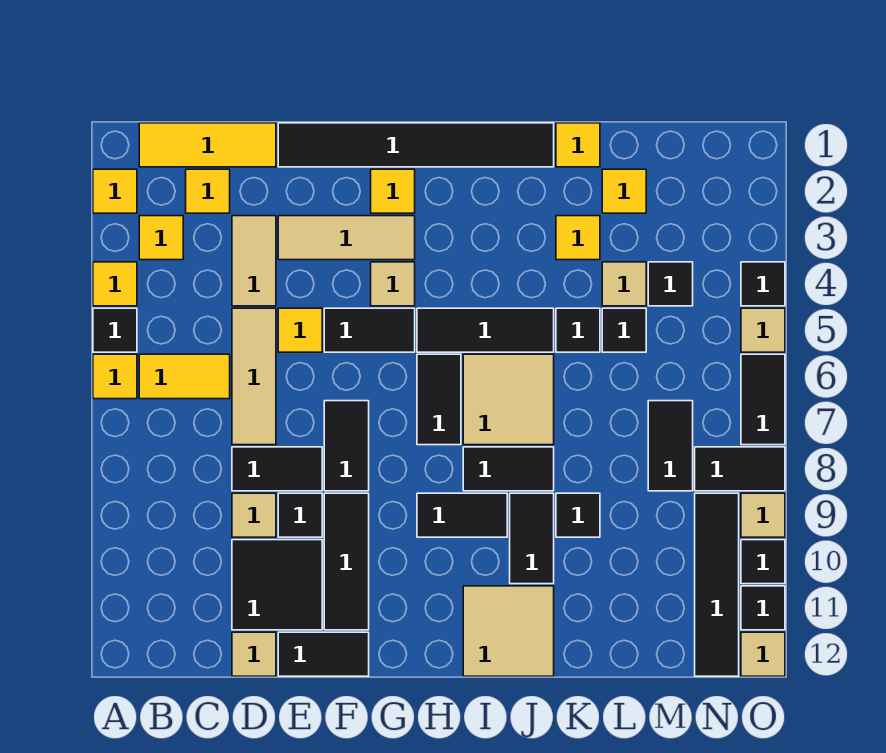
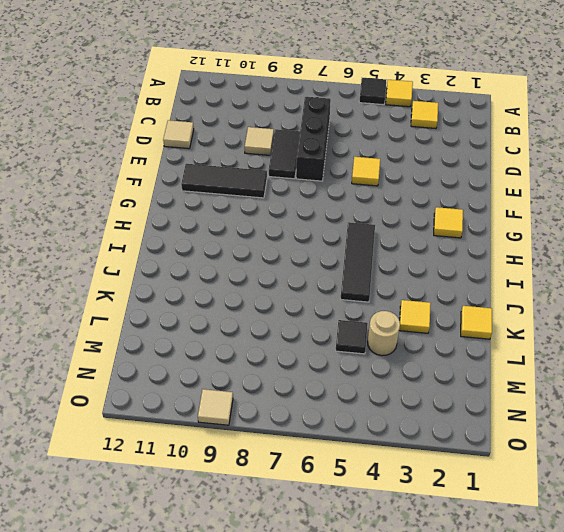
black brick C7:E7 level 1 -> tan tile D5:D7 level 1
tan round brick L4 level 1 -> tan tile L4 level 1
none -> yellow tile A2 level 1
none -> yellow tile A6 level 1
none -> yellow tile B1:D1 level 1
none -> yellow tile B6:C6 level 1

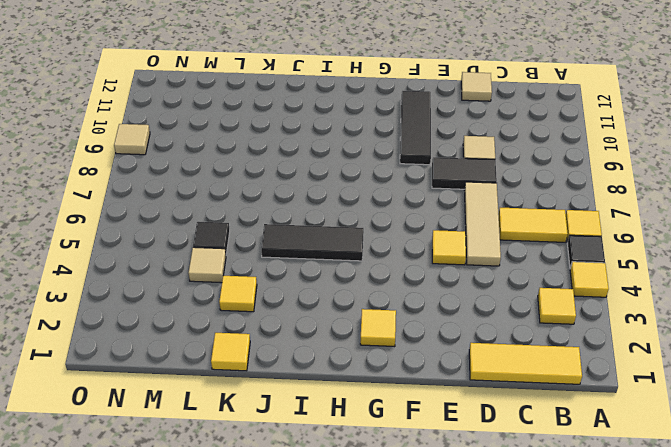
none -> yellow tile A2 level 1
none -> yellow tile C2 level 1
none -> tan tile D3:D4 level 1
none -> black tile D10:E11 level 1

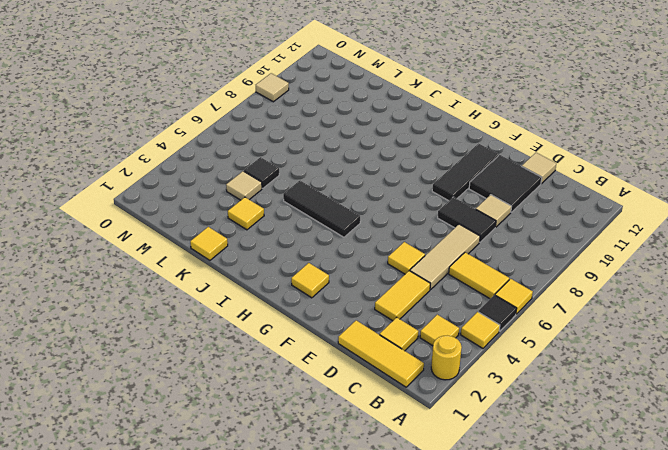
yellow round brick A2 level 1 -> yellow tile A2 level 1
yellow tile D3:D4 level 1 -> tan tile D3:D4 level 1
none -> black tile E1:J1 level 1
none -> tan tile E3:G3 level 1
none -> black tile E9 level 1
none -> black tile E12:F12 level 1

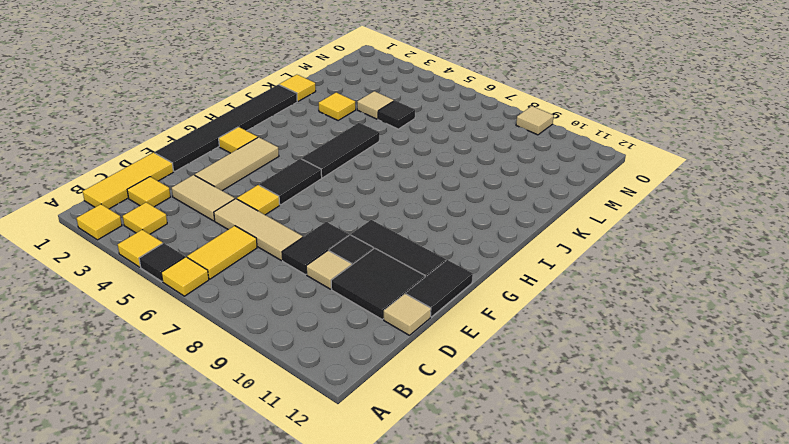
none -> black tile F7:F8 level 1
none -> tan tile G4 level 1
none -> black tile H6:H7 level 1
none -> black tile H9:I9 level 1

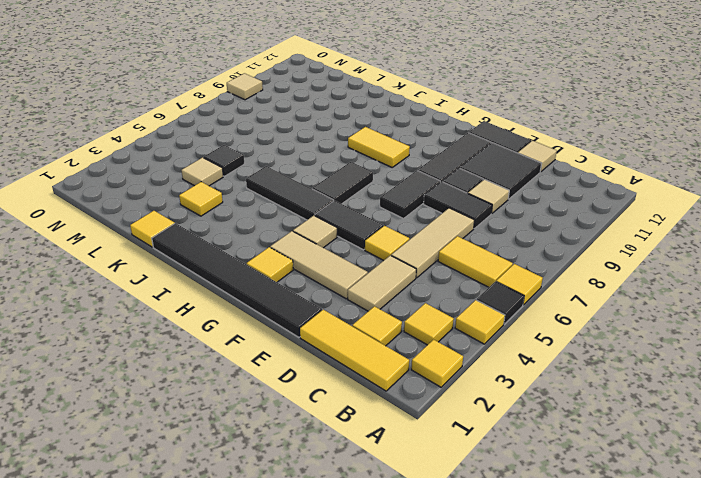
yellow tile H9:I9 level 1 -> black tile H9:I9 level 1
none -> tan tile I6:J7 level 1
none -> black tile I8:J8 level 1
none -> tan tile I11:J12 level 1
none -> black tile J9:J10 level 1

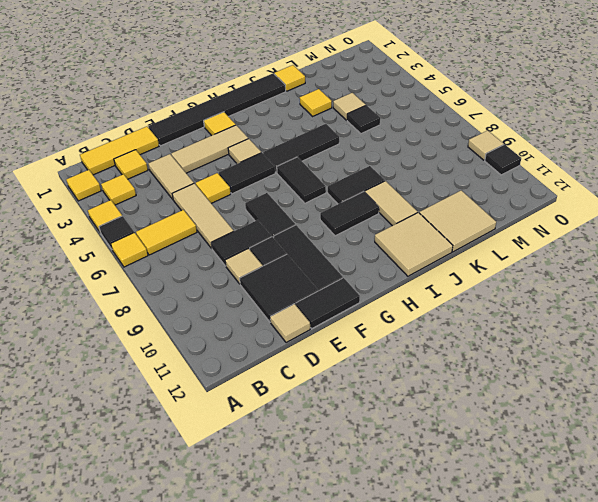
tan tile J9:J10 level 1 -> black tile J9:J10 level 1
tan tile K11:L12 level 1 -> tan tile I6:J7 level 1
none -> black tile K5 level 1
none -> black tile K9 level 1
none -> yellow tile L2 level 1
none -> black tile M4 level 1

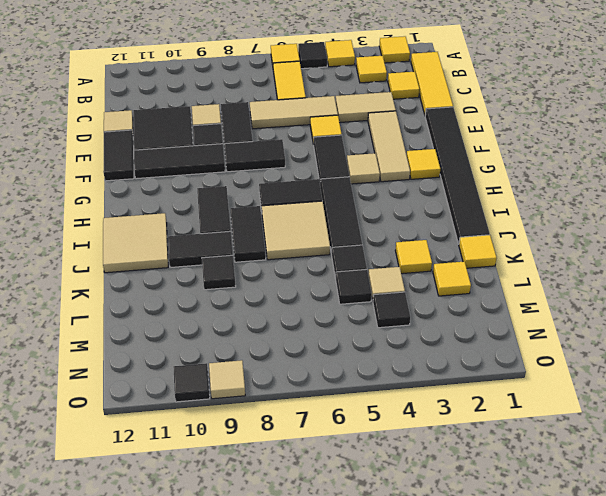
none -> black tile M7:M8 level 1
none -> black tile N8:O8 level 1
none -> black tile N9:N12 level 1
none -> black tile O4 level 1

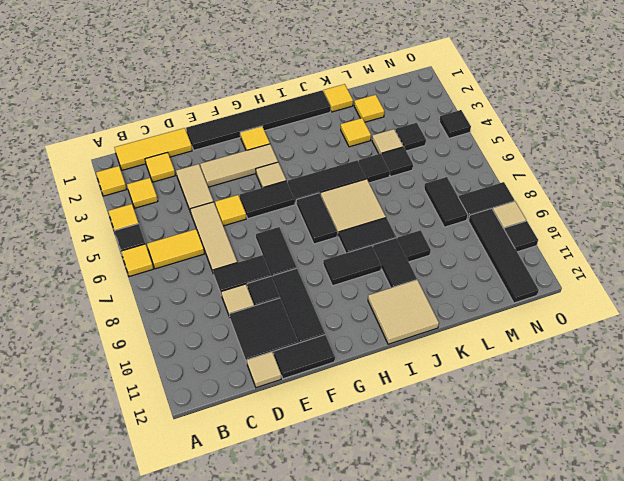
none -> tan tile O5 level 1
none -> black tile O6:O7 level 1
none -> black tile O11 level 1
none -> tan tile O12 level 1

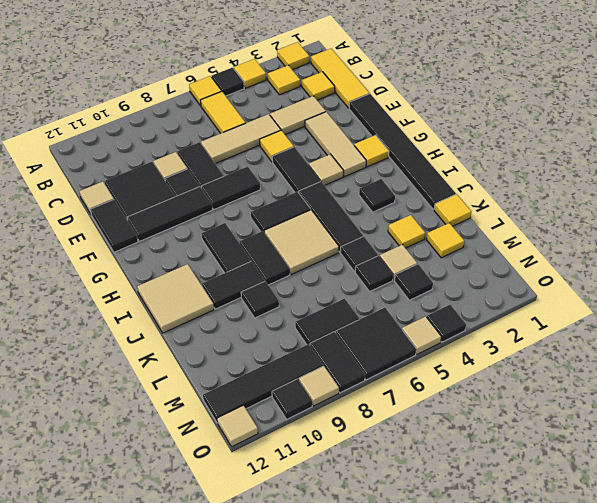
black tile I3 level 1 -> black tile O11 level 1
black tile N6:O7 level 1 -> black tile O6:O7 level 1

